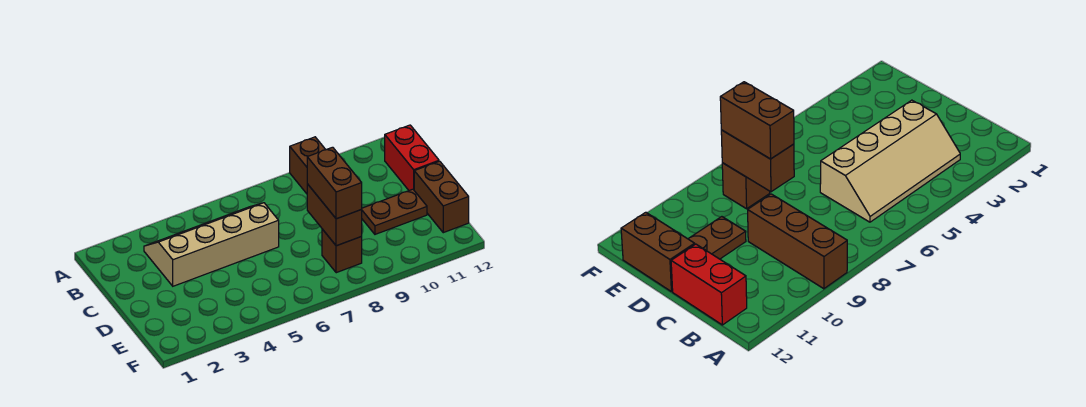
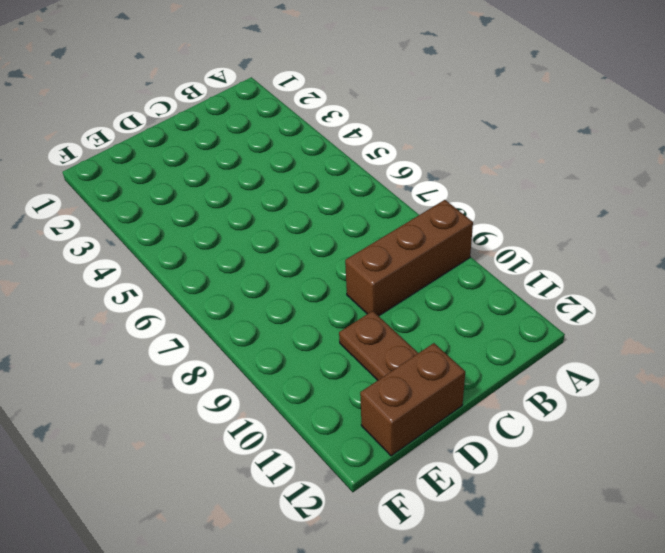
none -> tan slope B3:C6 level 1 top C
none -> red brick B12:C12 level 1

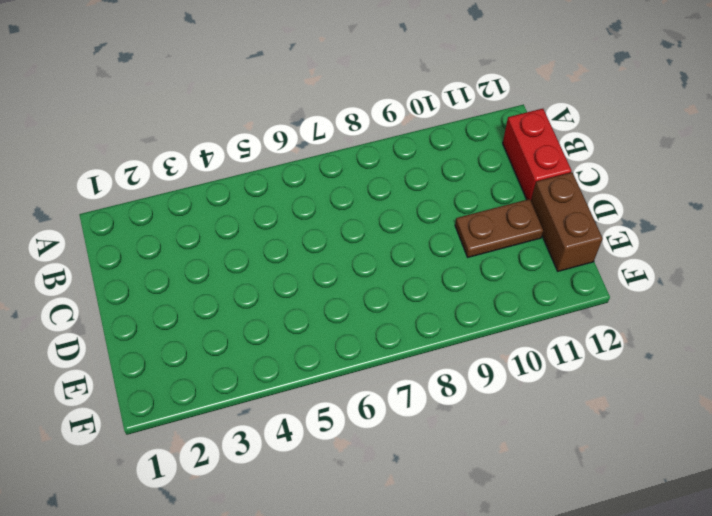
none -> brown brick A9:C9 level 1
none -> tan slope B3:C6 level 1 top C

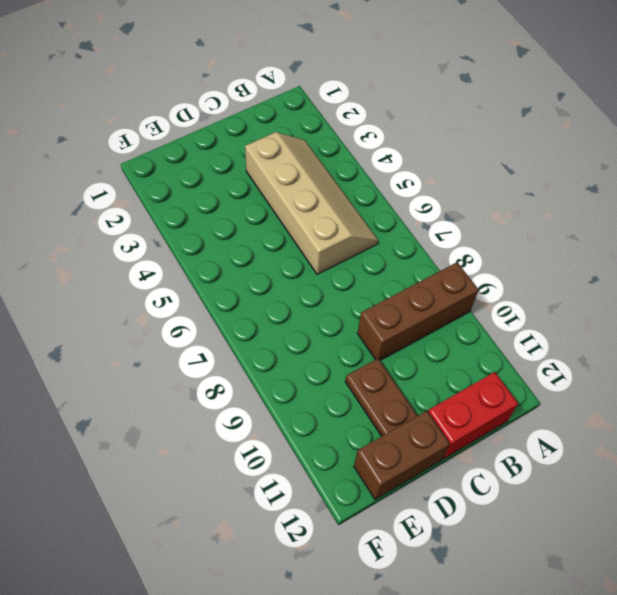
none -> brown brick E8 level 1
none -> brown brick D8:E8 level 2

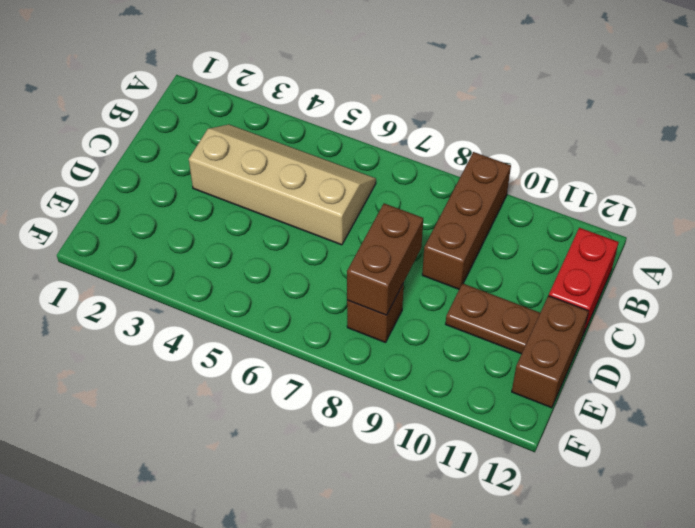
none -> brown brick D8:E8 level 3

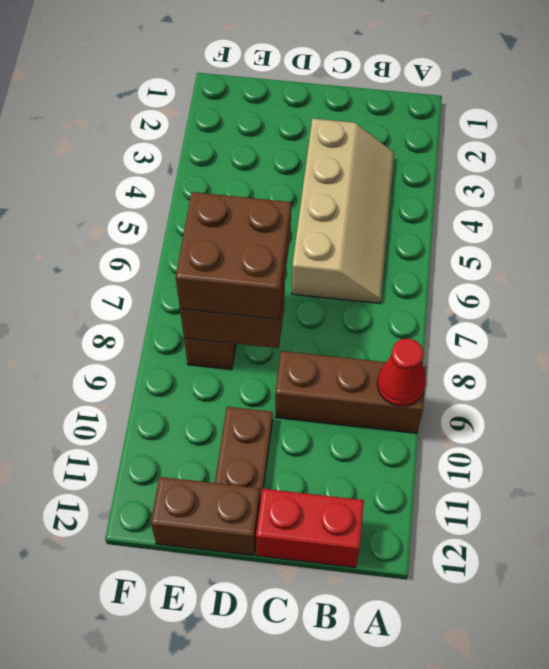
red cone A9 level 2 -> none
brown brick D7:E8 level 3 -> brown brick D8:E8 level 3

